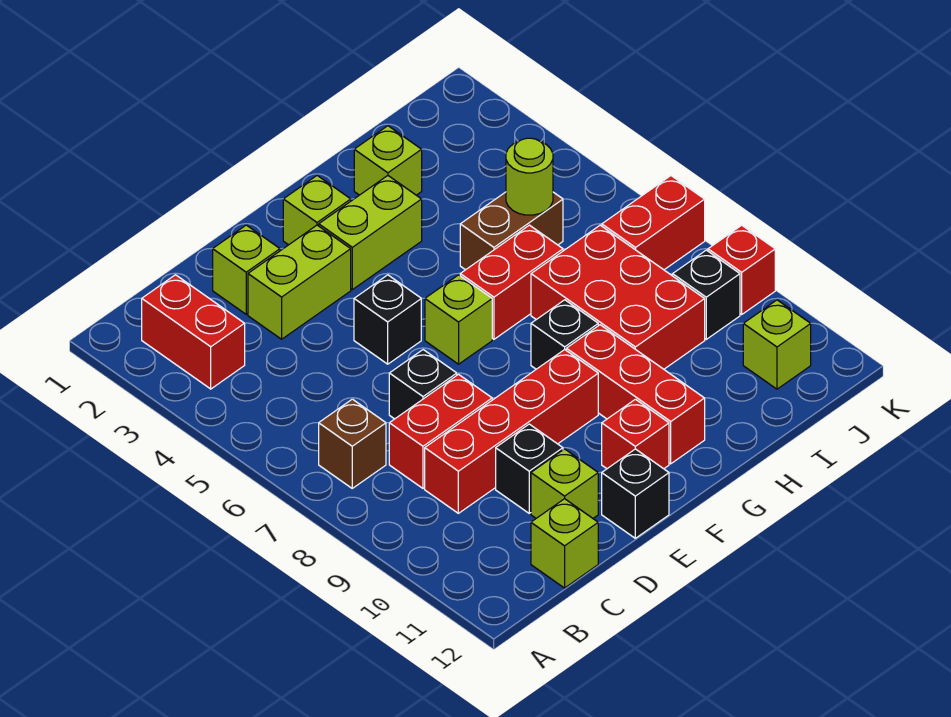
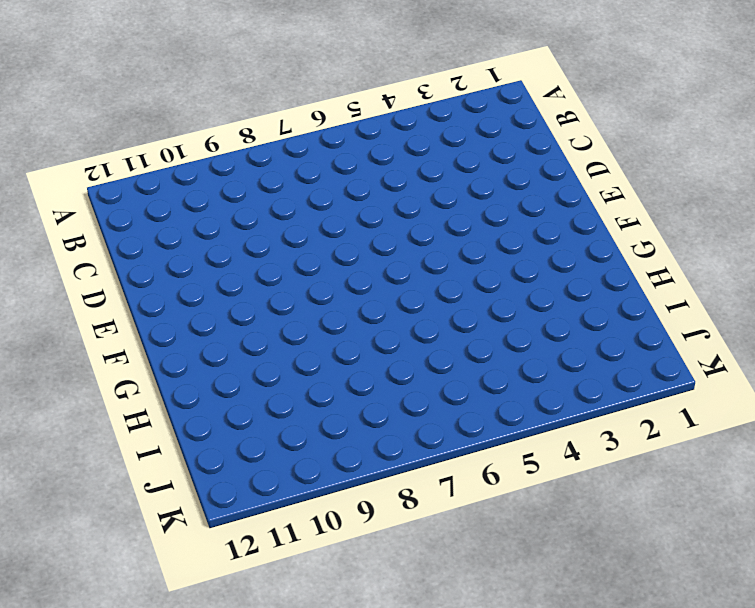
none -> red brick B2:B3 level 1
none -> brown brick B7 level 1
none -> red brick C8:D8 level 1

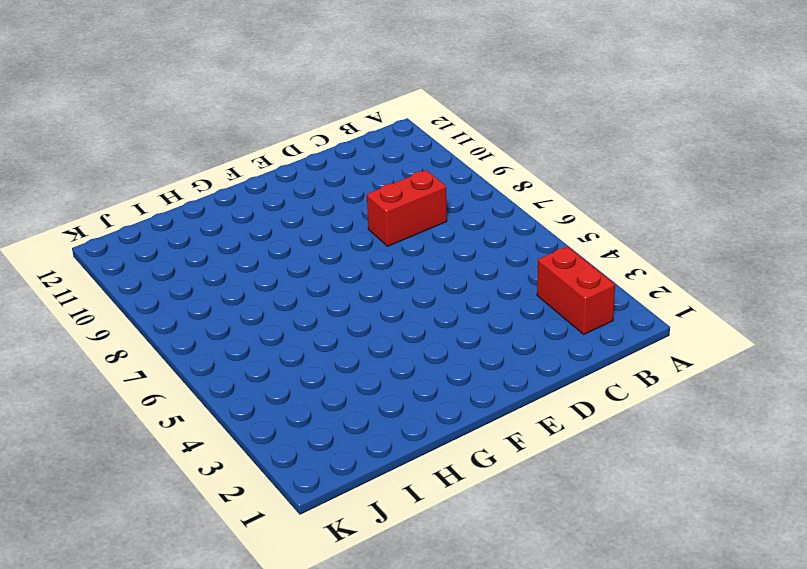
none -> brown brick B7 level 1
none -> red brick C9:F9 level 1
none -> lime brick C12 level 1

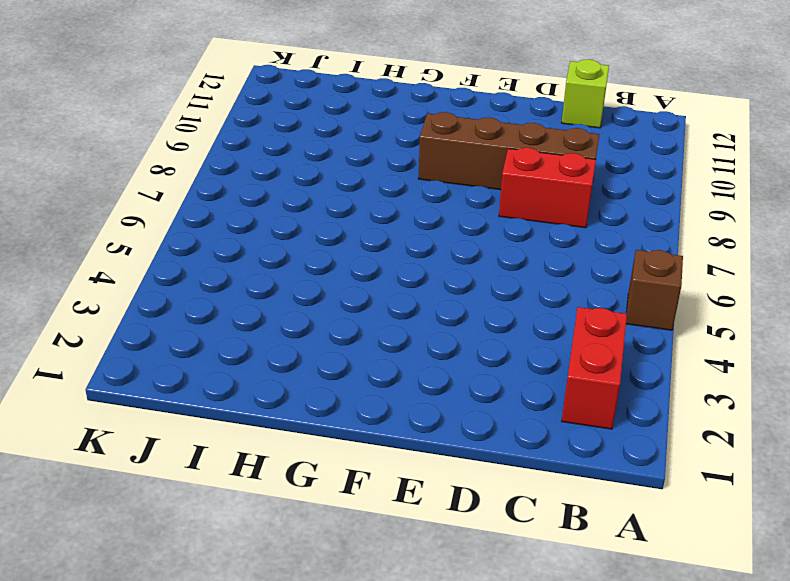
brown brick A5 level 1 -> brown brick B7 level 1
brown brick C9:F9 level 1 -> red brick C9:F9 level 1
none -> lime brick D2 level 1
none -> lime brick D3:E3 level 1
none -> black brick D7 level 1

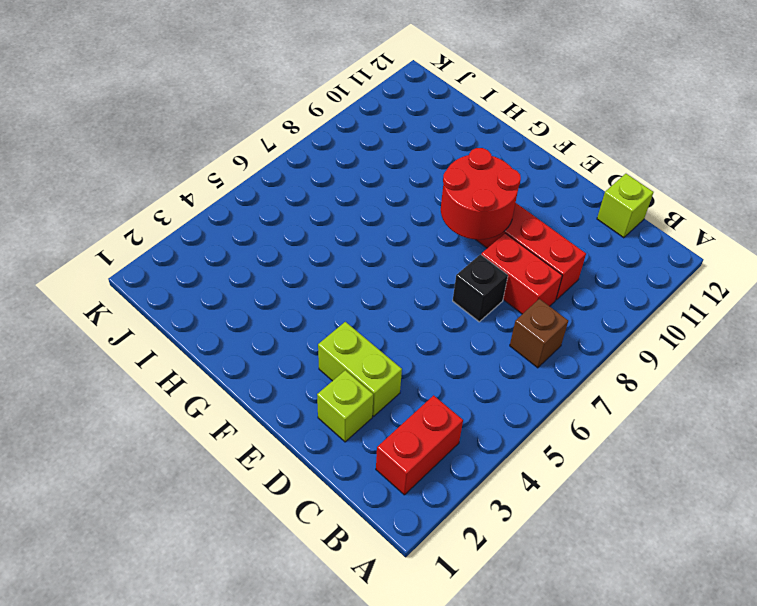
red round brick E8:F9 level 2 -> none
none -> black brick D10 level 1
none -> lime brick D11 level 1
none -> black brick E5 level 1

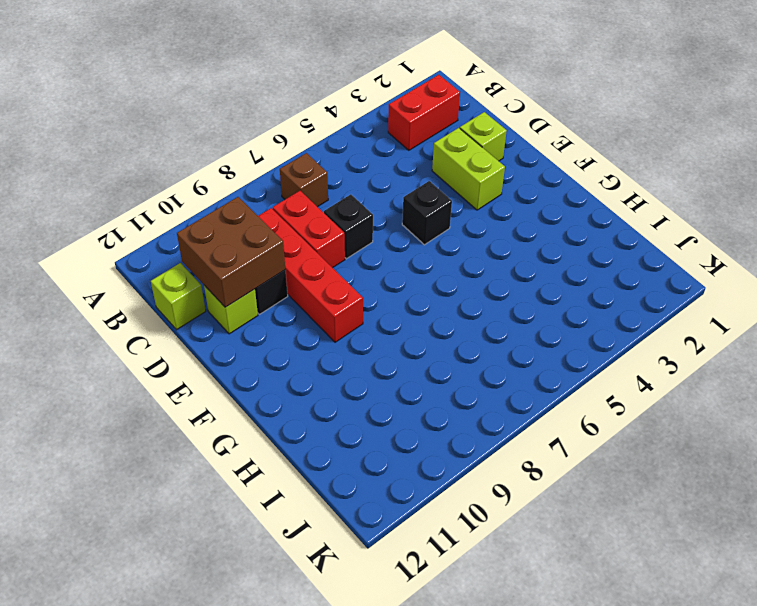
brown brick C10:D11 level 2 -> none
none -> black brick E12 level 1
none -> lime brick F2 level 1
none -> lime brick F3:G3 level 1

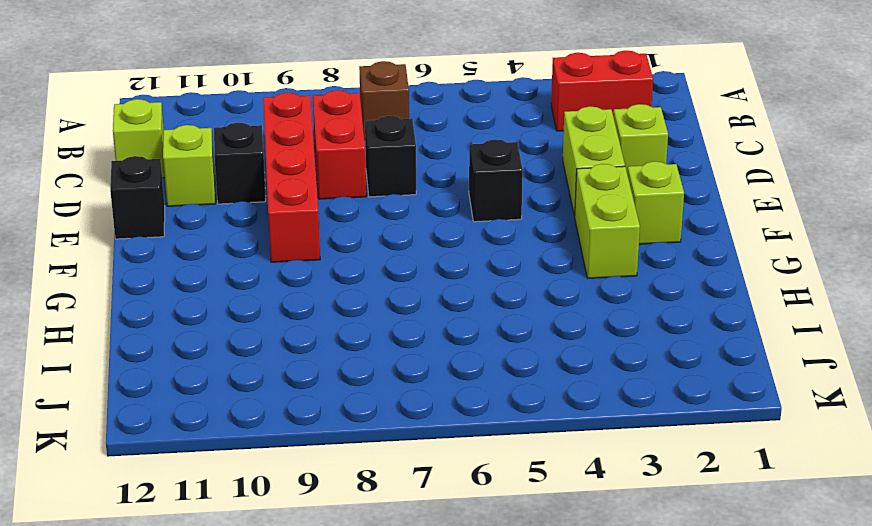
none -> lime brick F6 level 1
none -> red brick F11 level 1
none -> red brick G6:H6 level 1

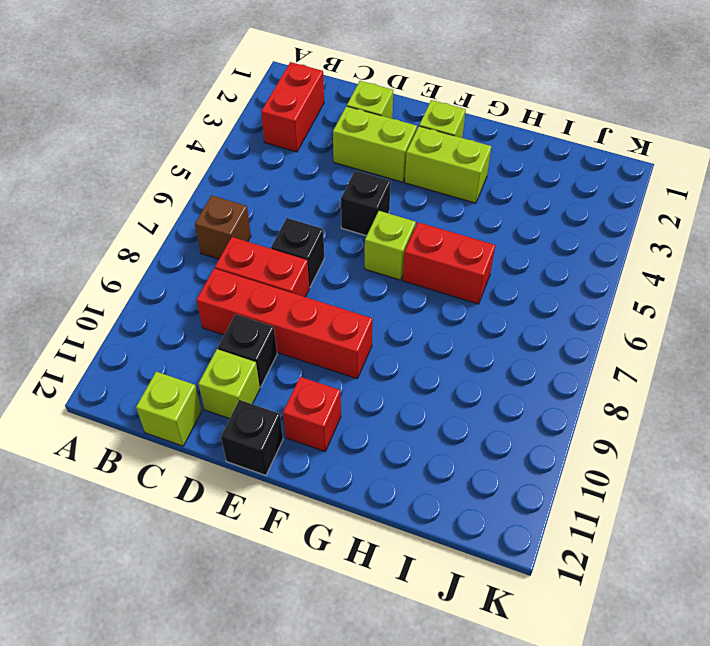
none -> black brick G8 level 1
none -> red brick G9:G11 level 1
none -> lime brick H2 level 1

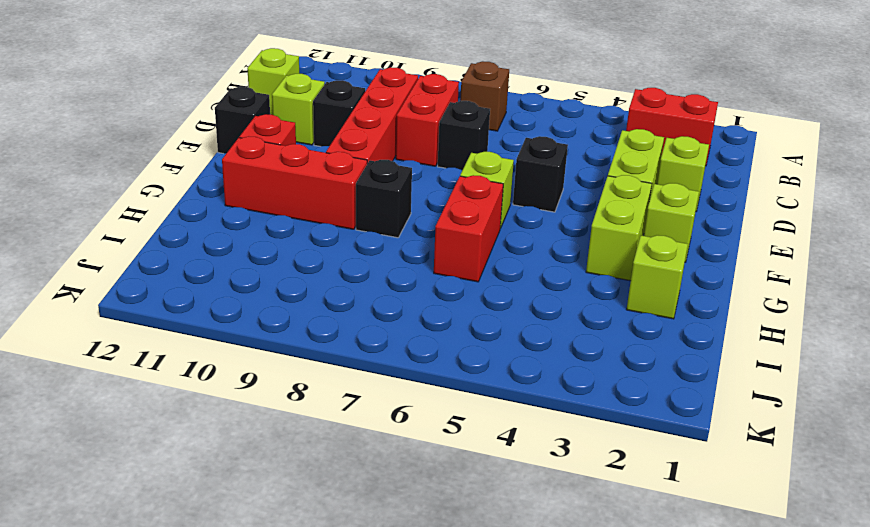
none -> brown brick H5:I5 level 1
none -> red brick H7:I9 level 1
none -> red brick J7:K7 level 1

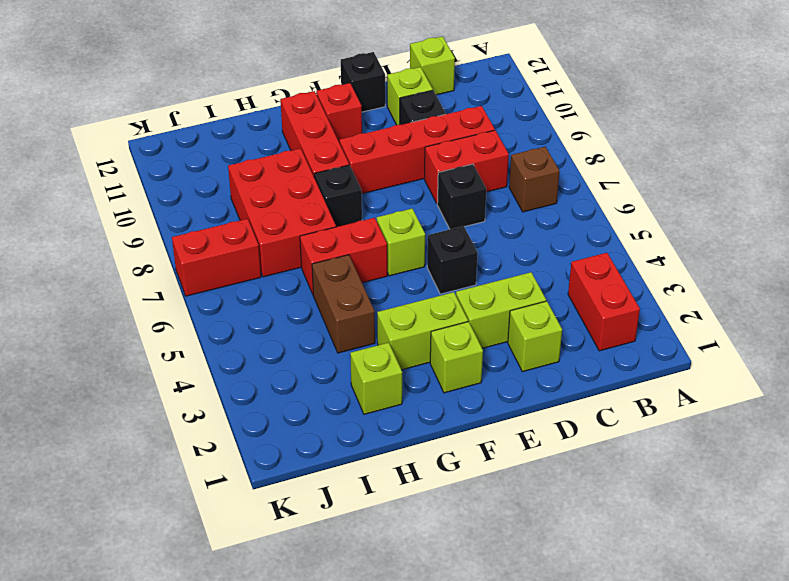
brown brick H4:H5 level 1 -> brown brick H5:I5 level 1
none -> black brick J9 level 1
none -> lime brick J11 level 1
none -> red brick K9 level 1

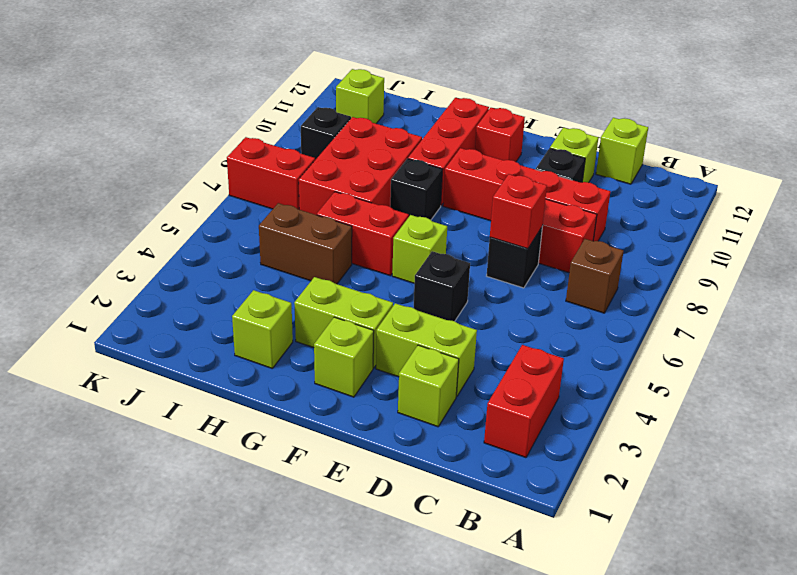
red brick D7 level 2 -> red brick K9 level 1
none -> black brick E12 level 1
none -> lime round brick I5 level 2

